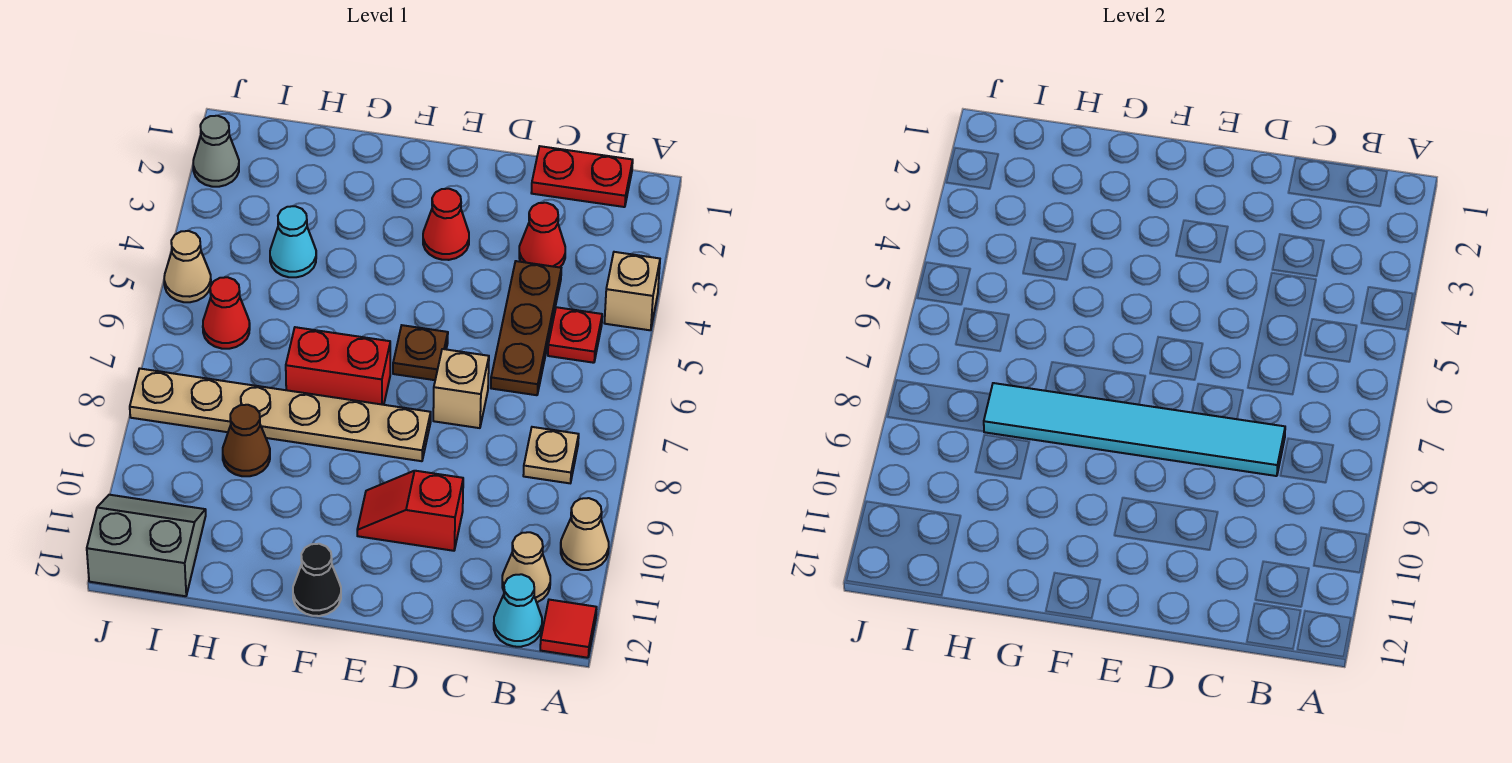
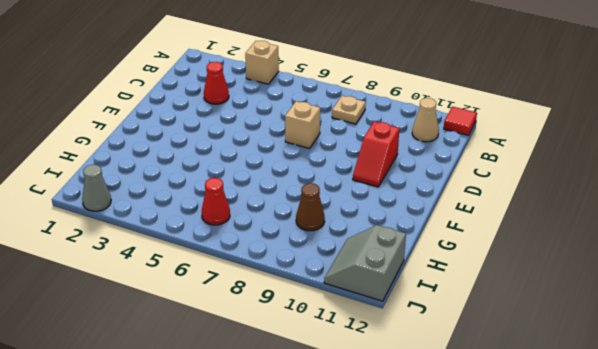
none -> tan cone A10 level 1
none -> red plate B1:C1 level 1
none -> red plate B5 level 1

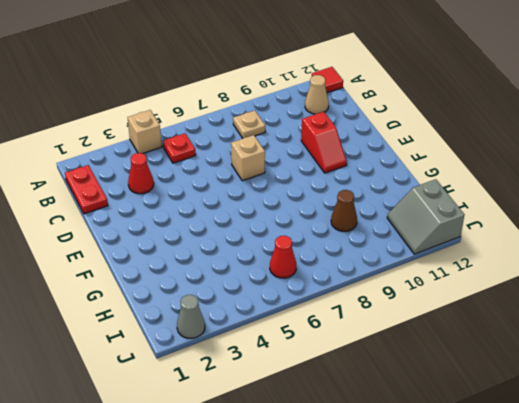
none -> tan cone A10 level 1
none -> cyan cone B12 level 1
none -> brown plate C4:C6 level 1

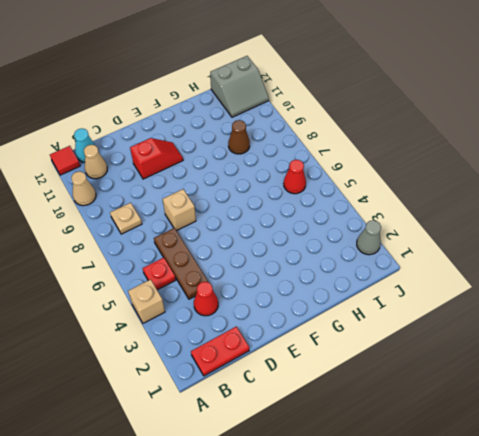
none -> red cone E3 level 1
none -> brown plate E6 level 1
none -> tan plate E8:J8 level 1

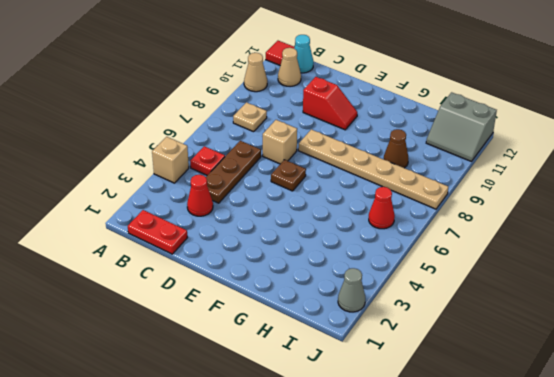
none -> red cone E3 level 1
none -> red brick F7:G7 level 1
none -> black cone F12 level 1

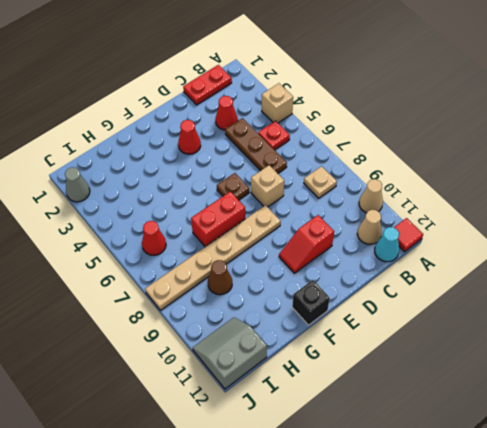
black brick F12 level 1 -> black cone F12 level 1
none -> cyan cone H4 level 1
none -> tan cone J5 level 1
none -> cyan tile C8:H8 level 2

